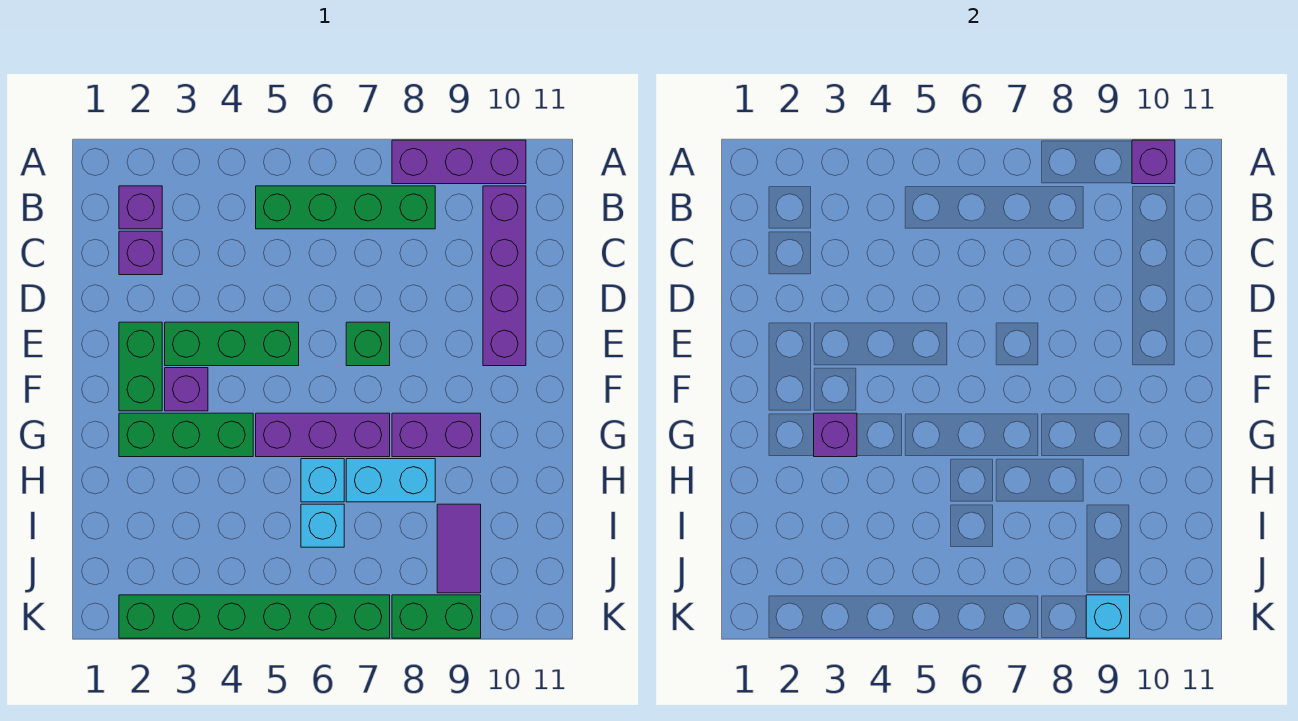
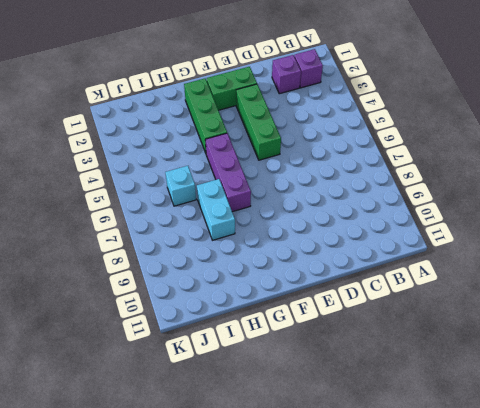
none -> purple brick A8:A10 level 1
none -> green brick B5:B8 level 1
none -> purple brick B10:E10 level 1

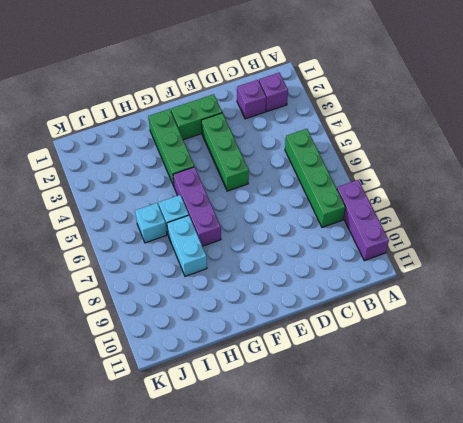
none -> purple brick B10:E10 level 1
none -> green brick E7 level 1
none -> purple brick F3 level 1

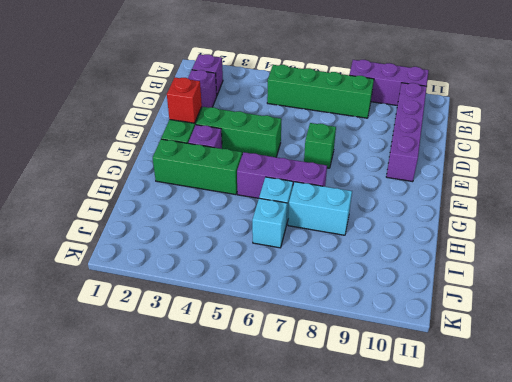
red brick E2 level 2 -> none
none -> purple brick G8:G9 level 1
none -> purple tile I9:J9 level 1
none -> green brick K2:K7 level 1

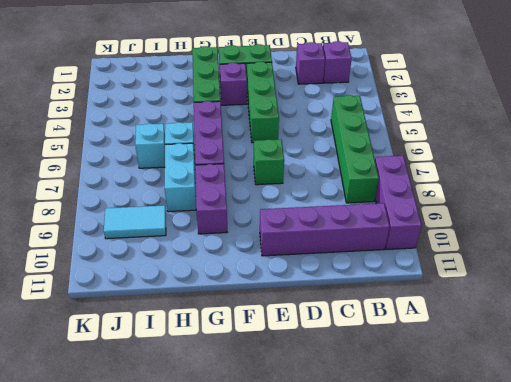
cyan tile I9:J9 level 1 -> purple tile I9:J9 level 1
none -> green brick K2:K7 level 1
none -> green brick K8:K9 level 1
none -> purple brick A10 level 2

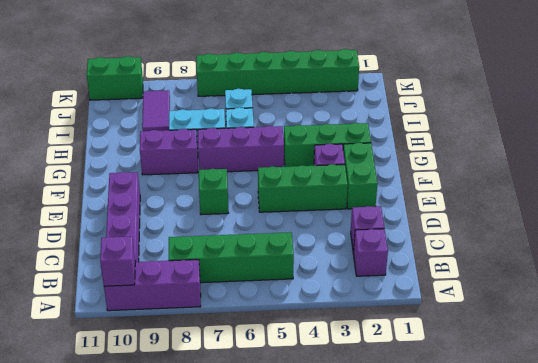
green brick K10:K11 level 1 -> green brick K8:K9 level 1
none -> purple brick G3 level 2
none -> cyan brick K9 level 2

